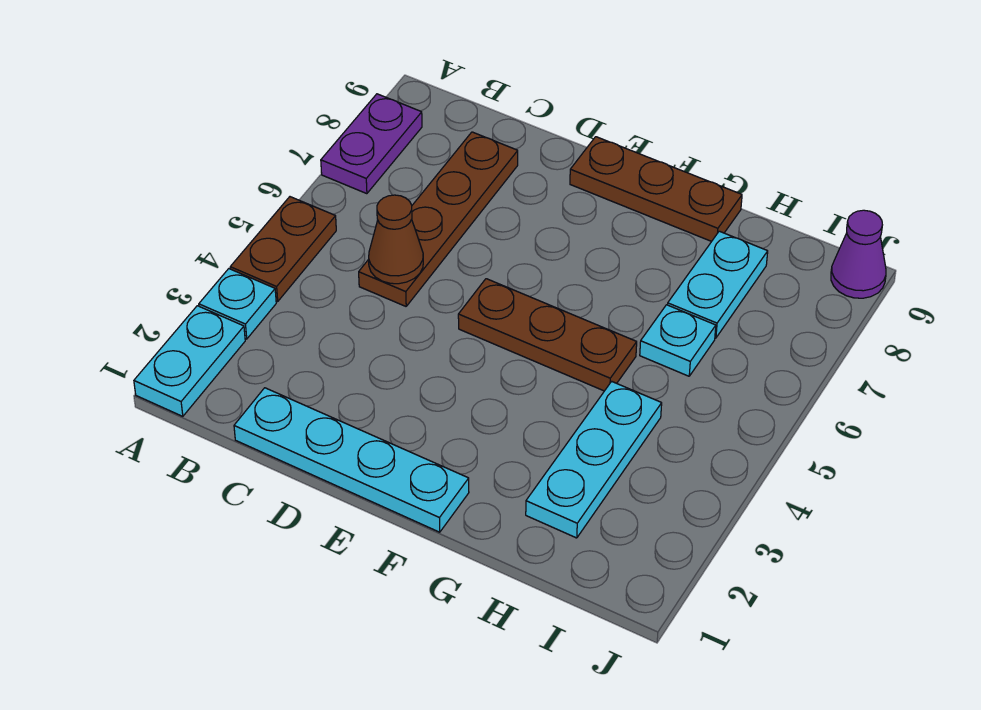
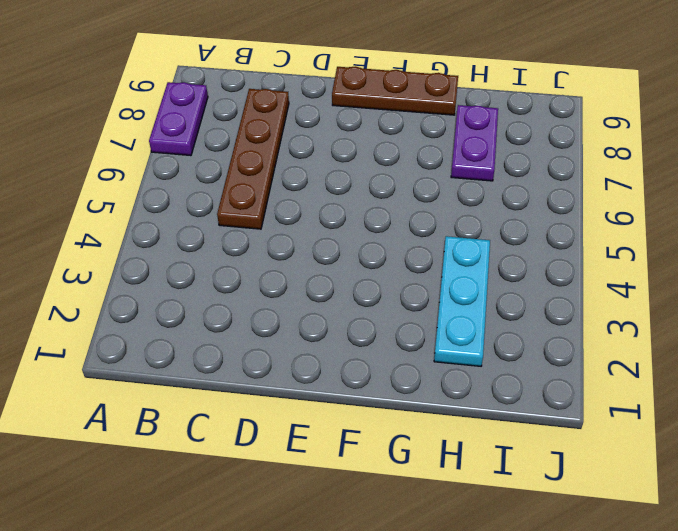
purple plate H7:H8 level 1 -> cyan plate H7:H8 level 1
none -> cyan plate A1:A2 level 1
none -> cyan plate A3 level 1
none -> brown plate A4:A5 level 1

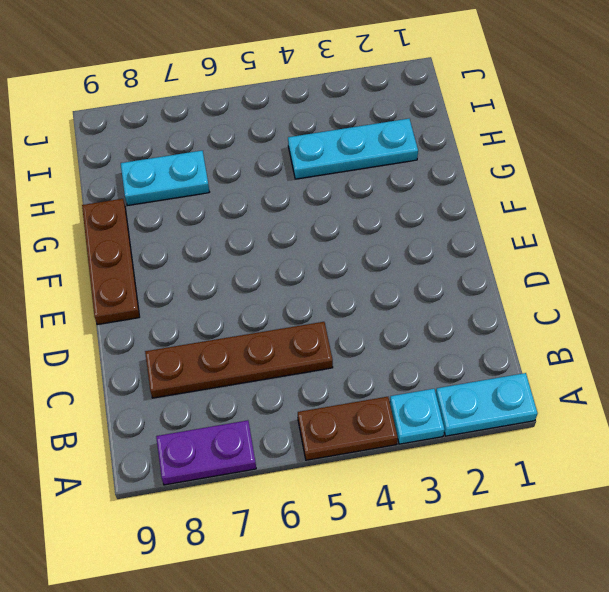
none -> cyan plate C1:F1 level 1
none -> brown plate E5:G5 level 1
none -> cyan plate H6 level 1

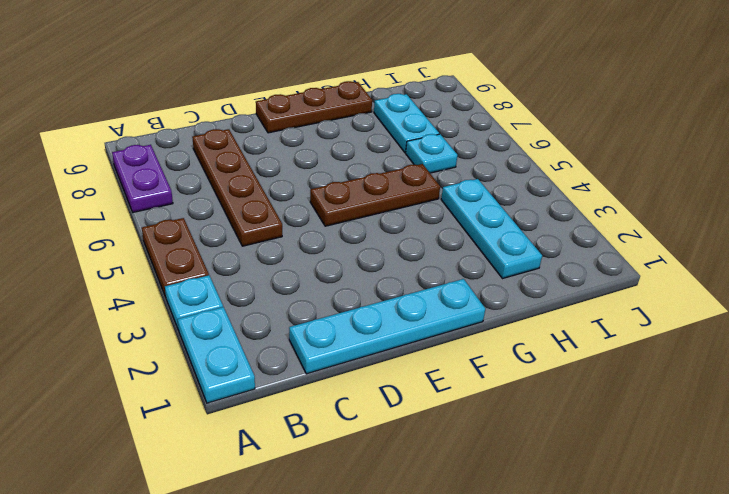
none -> purple cone J9 level 1
none -> brown cone C5 level 2

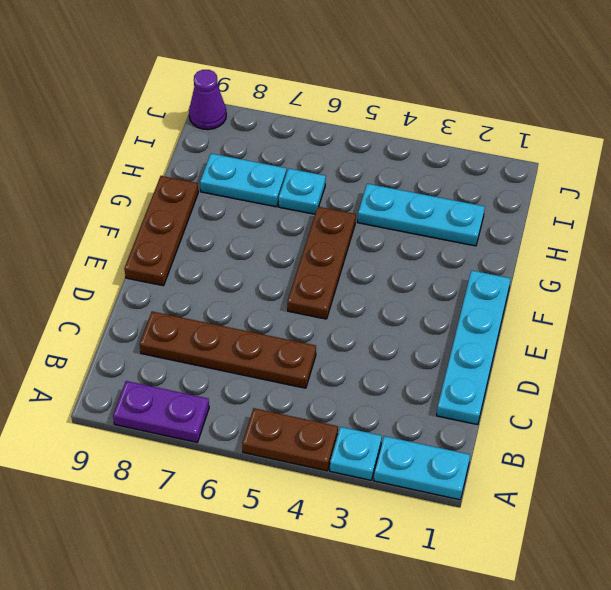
none -> brown cone C5 level 2

